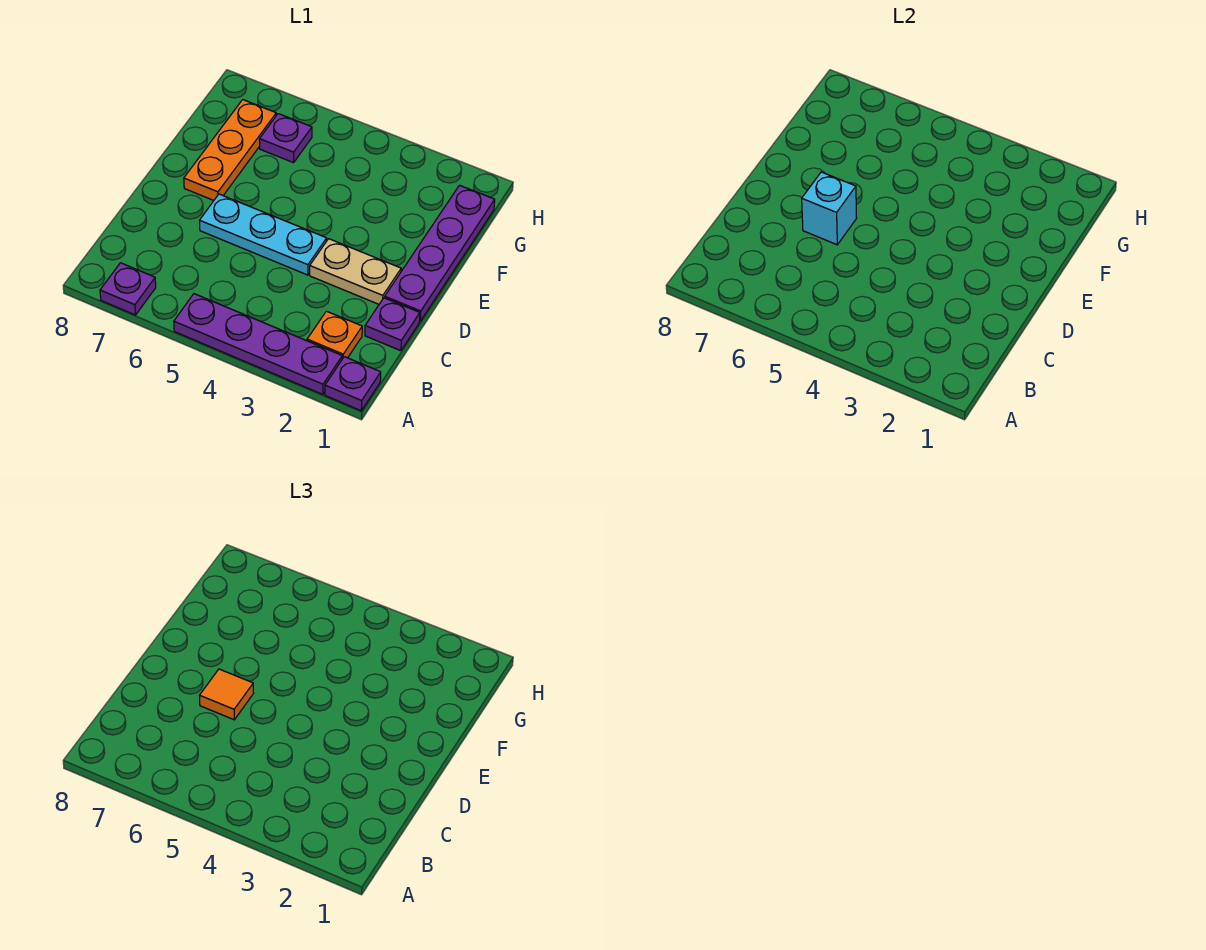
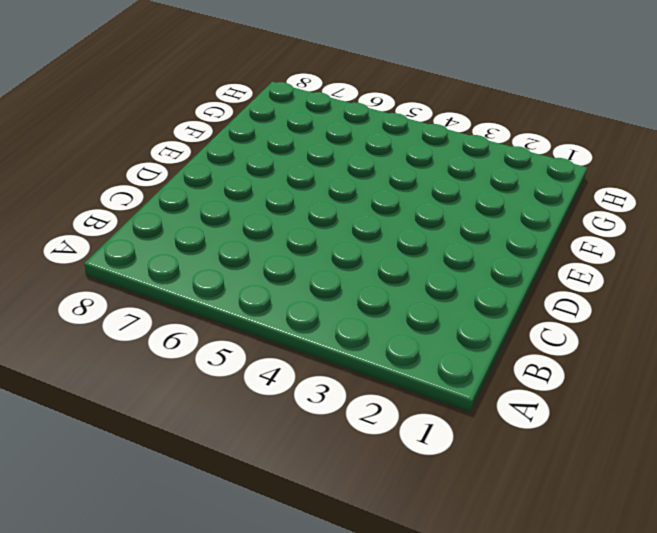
none -> purple plate A1 level 1
none -> purple plate A2:A5 level 1
none -> purple plate A7 level 1

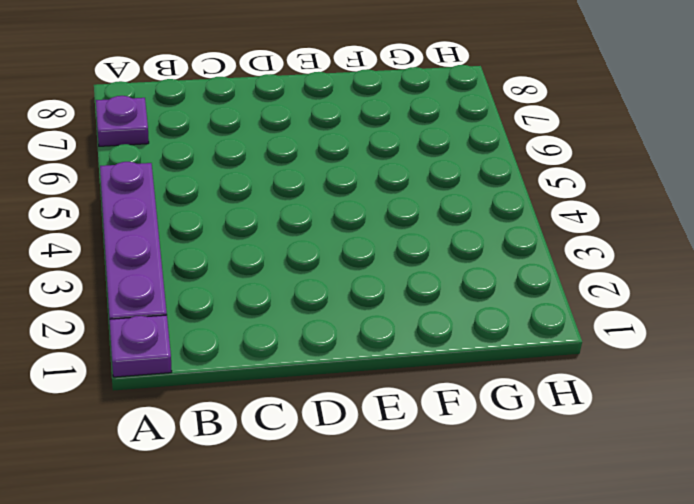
none -> orange plate B2 level 1
none -> purple plate C1 level 1
none -> purple plate D1:G1 level 1

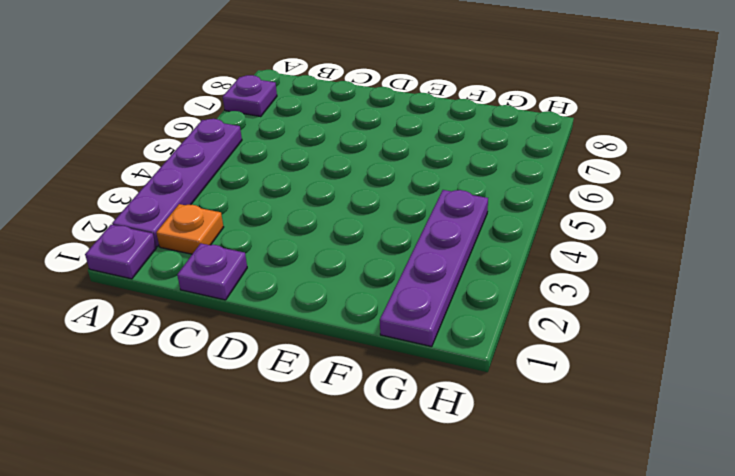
purple plate G1:G4 level 1 -> purple plate D1:G1 level 1
none -> tan plate D2:D3 level 1
none -> cyan plate D4:D6 level 1
none -> orange plate E7:G7 level 1

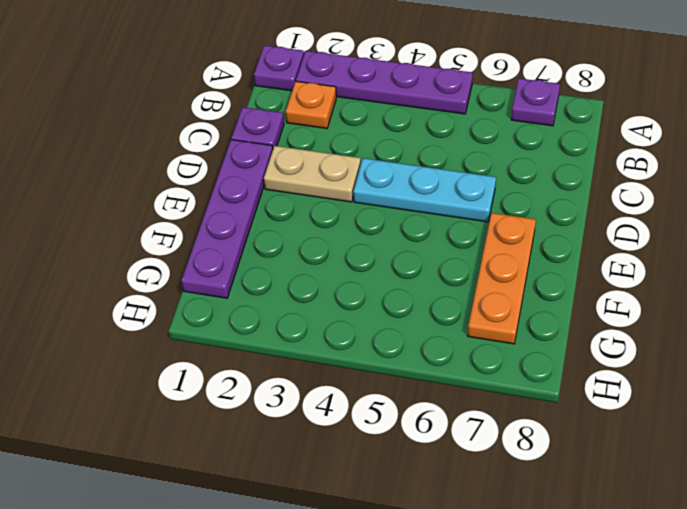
none -> purple plate G6 level 1
none -> cyan brick D6 level 2
none -> orange tile D6 level 3

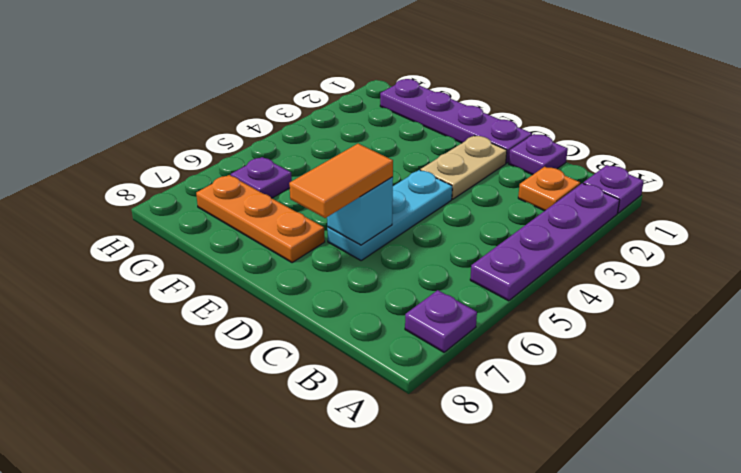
orange tile D6:D7 level 3 -> orange tile D6 level 3

